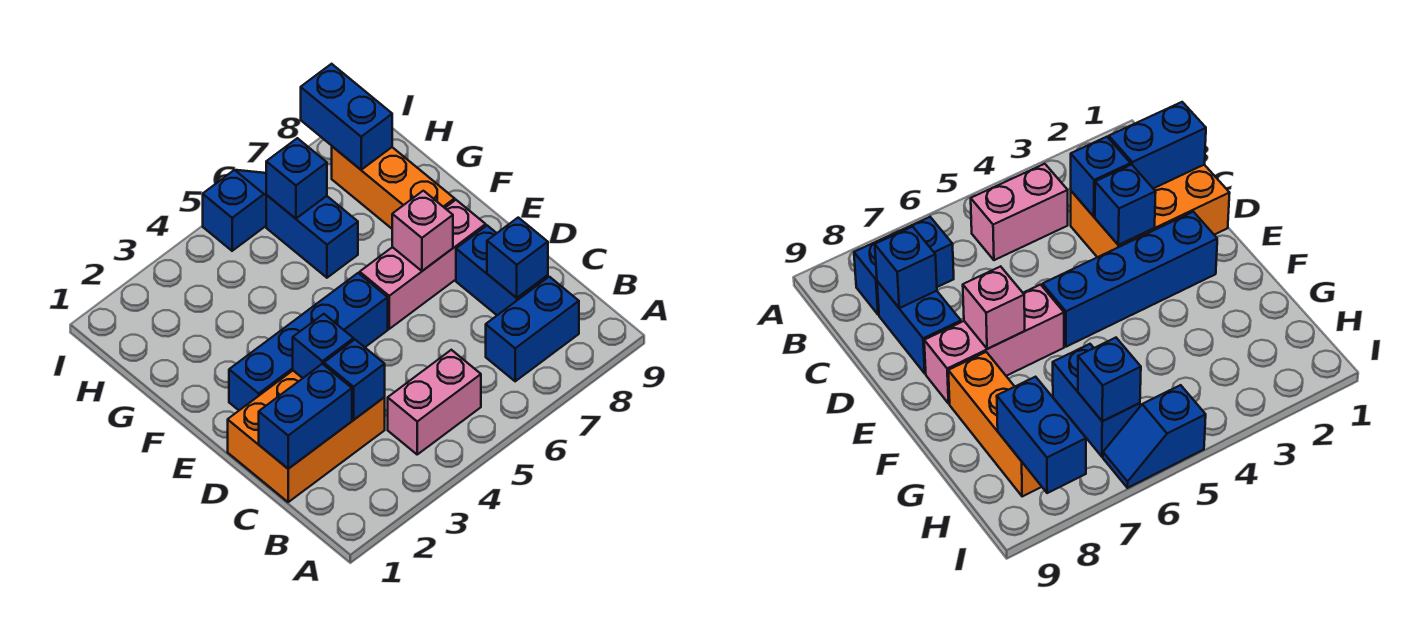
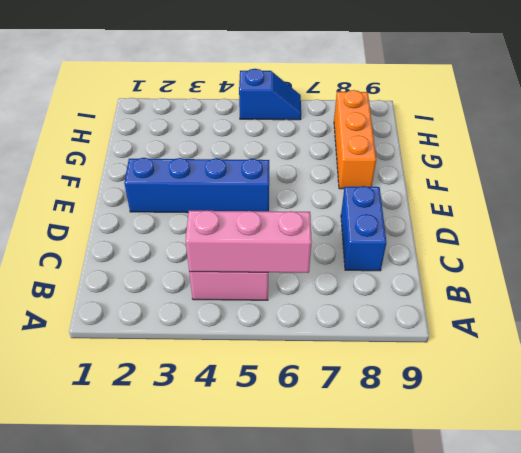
pink brick B4:B6 level 2 -> pink brick E6:E8 level 1
none -> blue brick B7:B8 level 1
none -> orange brick C1:D3 level 1
none -> blue brick G6:H6 level 1

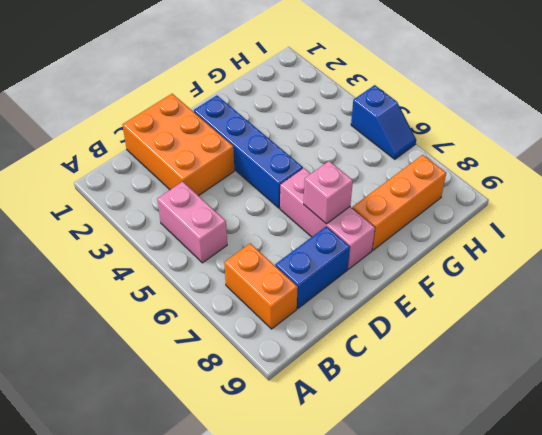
orange brick B7:B8 level 1 -> blue brick B7:B8 level 1
none -> blue brick G6:H6 level 1
none -> blue brick C1:C2 level 2
none -> blue brick C3 level 2

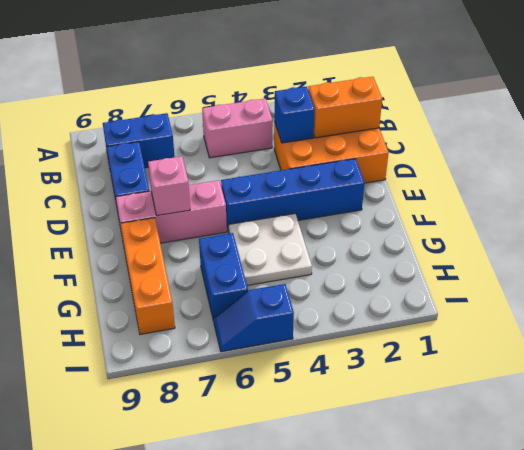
orange brick C1:C2 level 2 -> blue brick C1:C2 level 2
white plate F4:G5 level 1 -> none
none -> blue brick C8 level 2
none -> blue brick D3 level 2
none -> blue brick H6 level 2

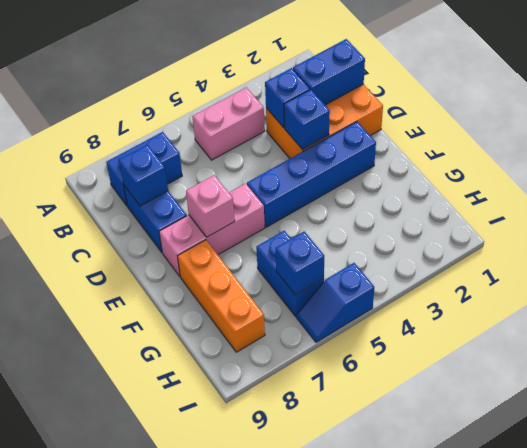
none -> blue brick H8:I8 level 2

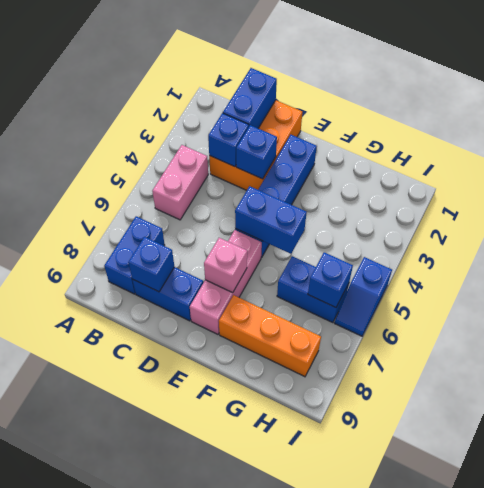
blue brick E5:F5 level 2 -> blue brick H8:I8 level 2

